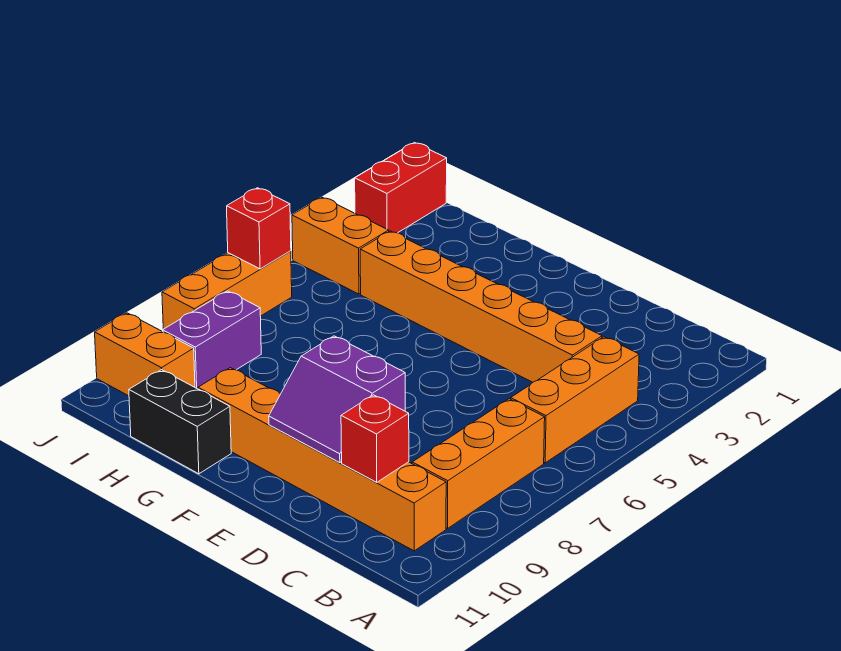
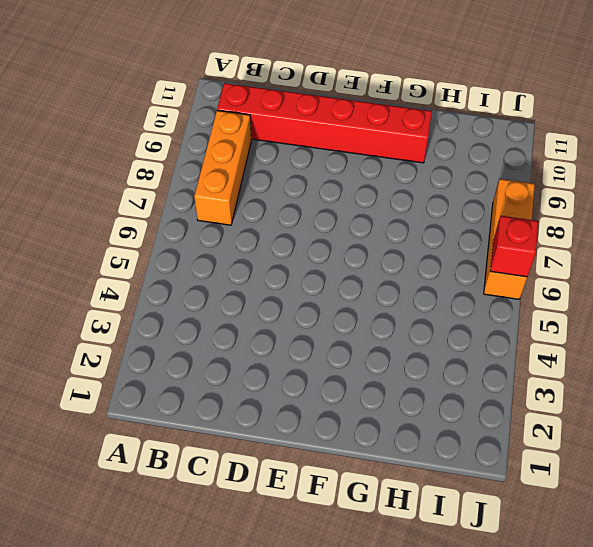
red brick B10:G10 level 1 -> orange brick B10:G10 level 1
none -> orange brick B4:B6 level 1
none -> orange brick C4:H4 level 1
none -> black brick G11:H11 level 1

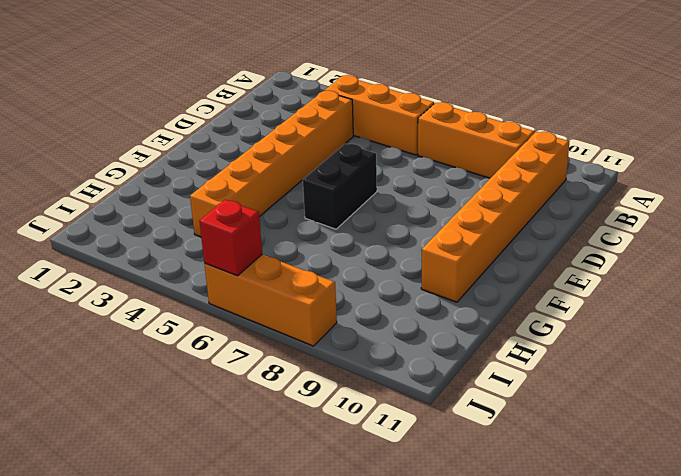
black brick E6:F6 level 1 -> black brick G11:H11 level 1
none -> orange brick I4:J4 level 1
none -> purple brick I8:I9 level 1
none -> orange brick I10:J10 level 1

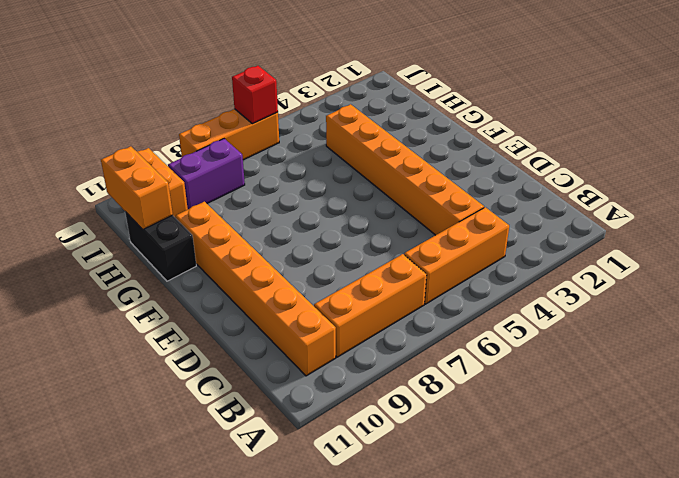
orange brick H11:I11 level 2 -> orange brick I4:J4 level 1
none -> red brick J1:J2 level 1
none -> red brick C10 level 2
none -> purple slope D9:E10 level 2 top 9

